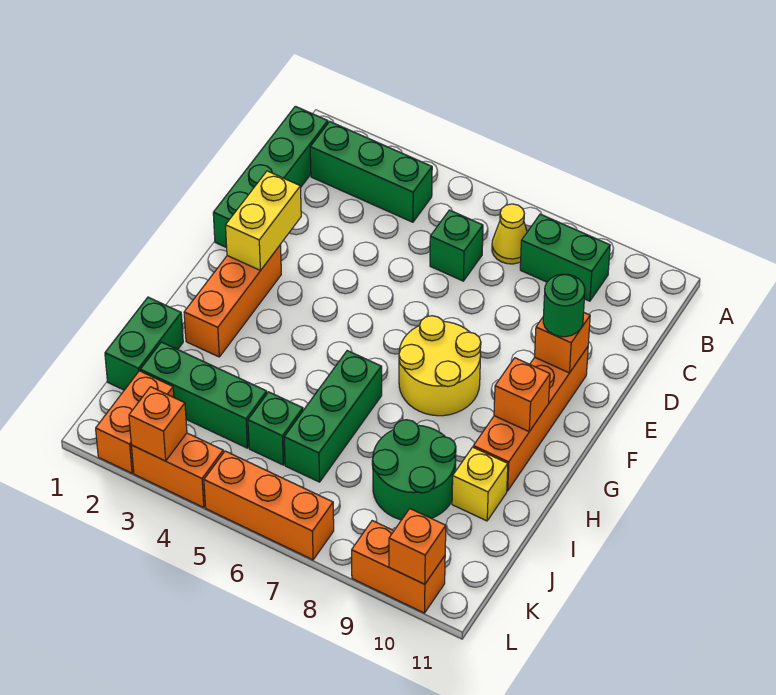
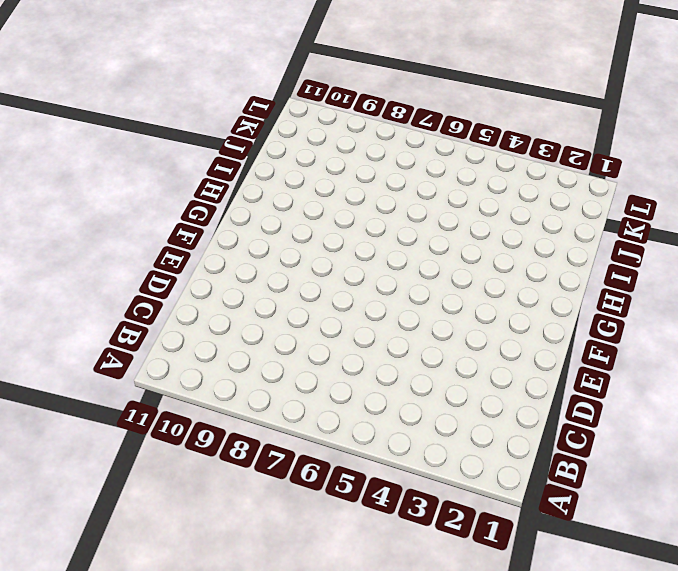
none -> green brick B1:E1 level 1
none -> green brick B2:B4 level 1
none -> yellow cone B7 level 1

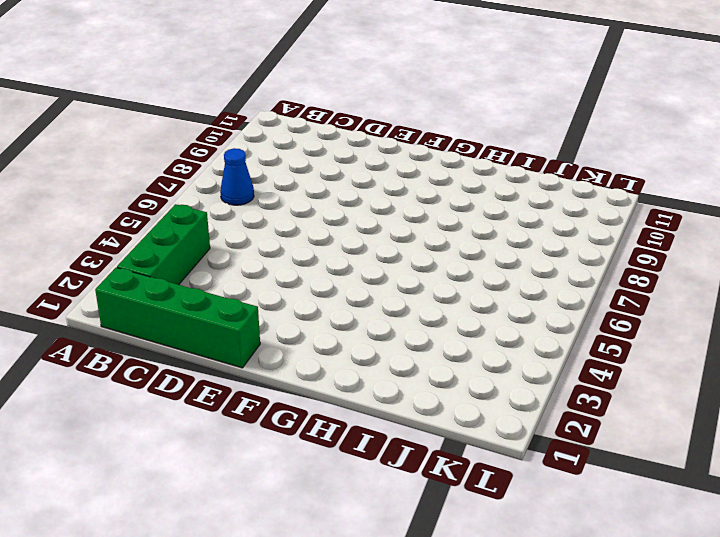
blue cone B7 level 1 -> yellow cone B7 level 1
none -> green brick B8:B9 level 1
none -> green brick C6 level 1
none -> orange brick E10:H10 level 1

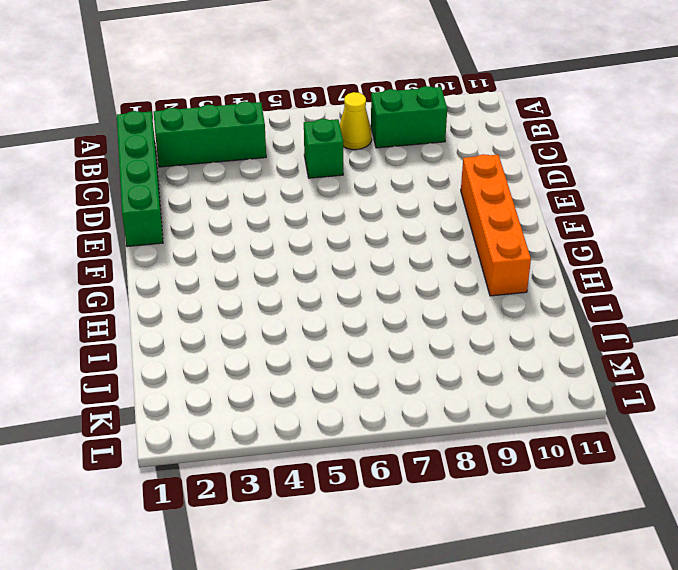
none -> orange brick F2:H2 level 1
none -> yellow round brick F7:G8 level 1
none -> green brick H6:J6 level 1

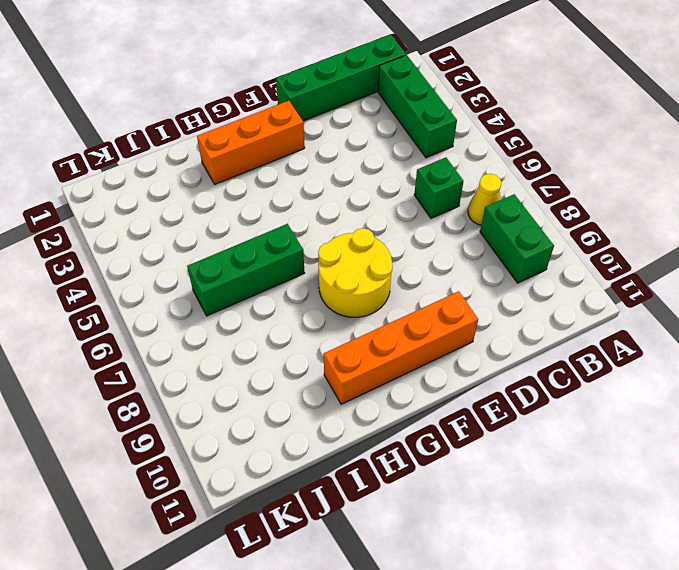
none -> green brick I1:J1 level 1
none -> green round brick I8:J9 level 1
none -> yellow brick I10 level 1

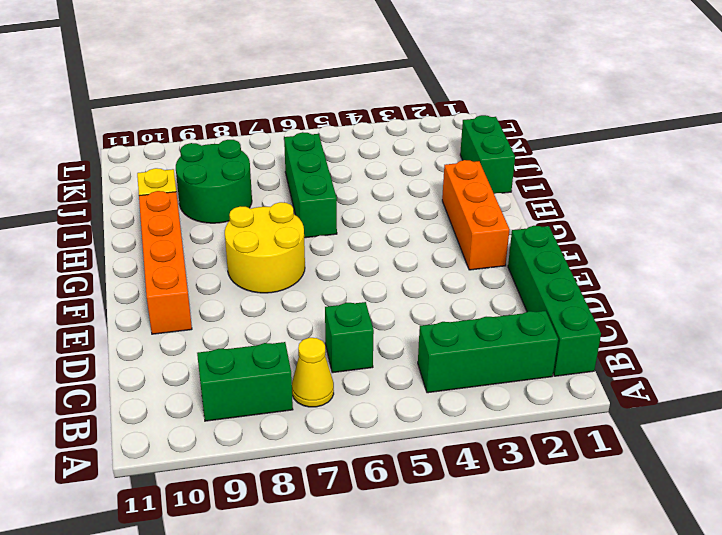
none -> green brick J2:J4 level 1
none -> green brick J5 level 1
none -> orange brick K2:L2 level 1

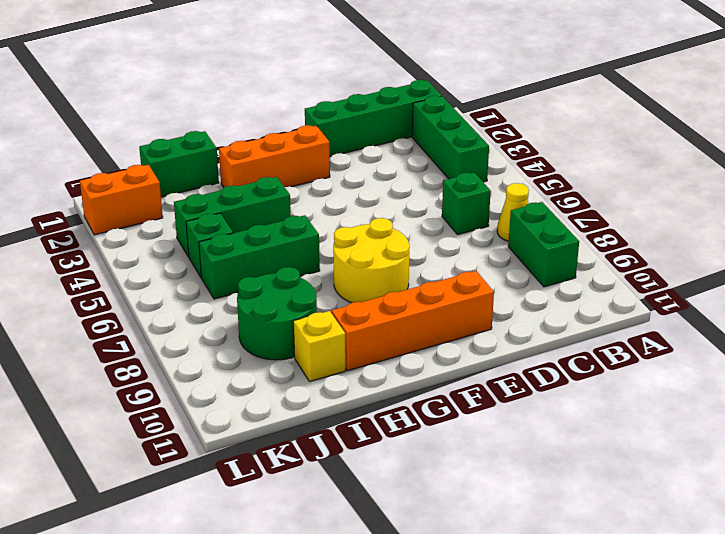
green brick H4:J4 level 1 -> green brick J2:J4 level 1
none -> orange brick L3:L4 level 1
none -> orange brick L5:L7 level 1
none -> orange brick L9:L10 level 1

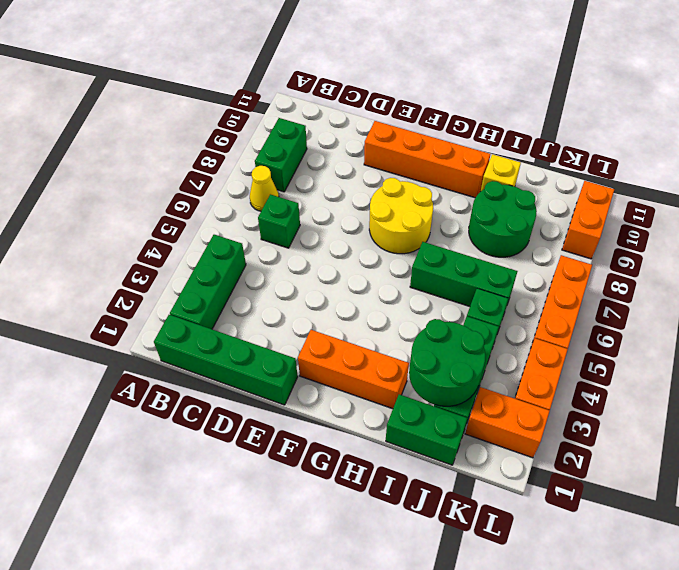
green round brick I2:J3 level 2 -> none
none -> yellow brick E2:F2 level 2
none -> orange brick E10 level 2
none -> orange brick G10 level 2

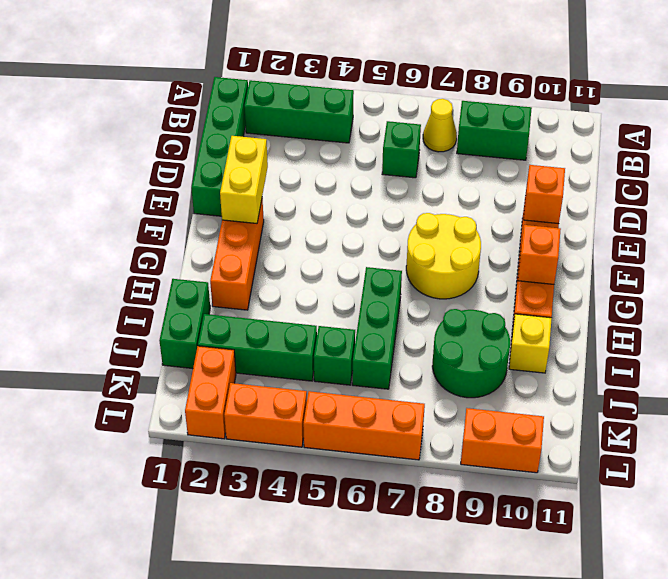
none -> orange brick L3 level 2
none -> orange brick L10 level 2
none -> green round brick E10 level 3

